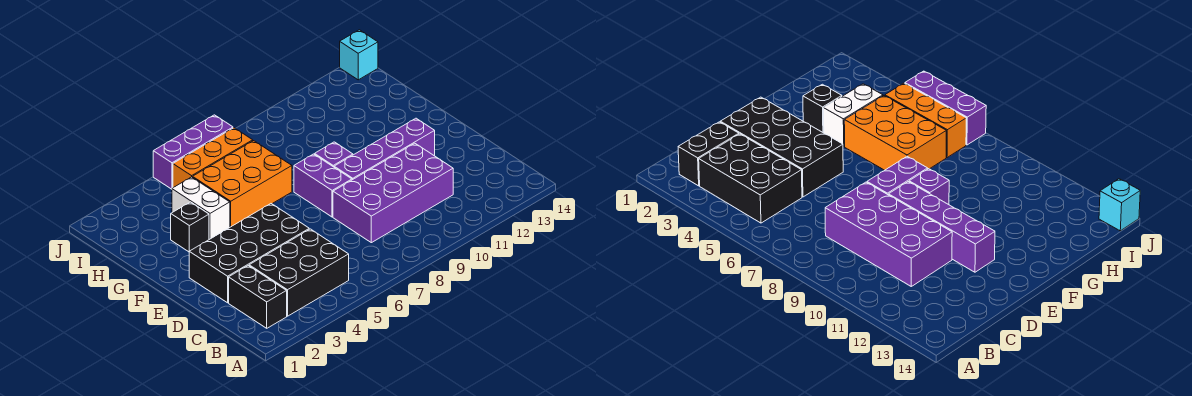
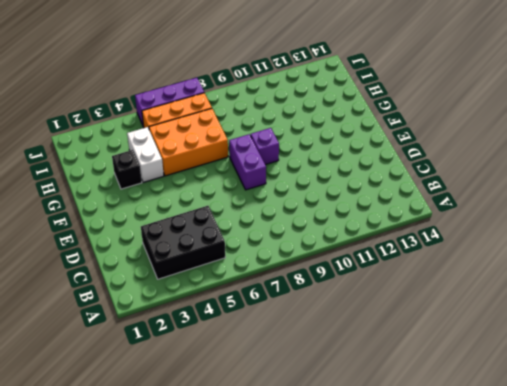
none -> black brick B2:C2 level 1
none -> purple brick C8:D11 level 1
none -> black brick D2:E5 level 1

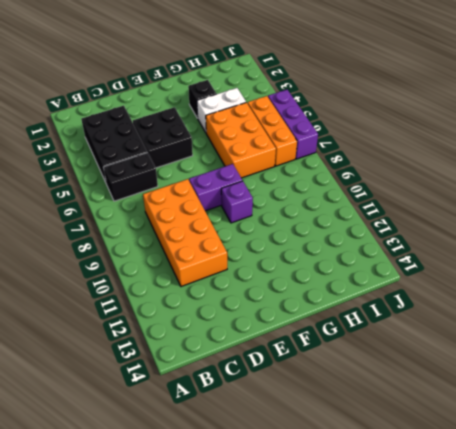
black brick B6:C6 level 1 -> black brick B2:C2 level 1
orange brick C8:D11 level 1 -> purple brick C8:D11 level 1
black brick D4:E5 level 1 -> black brick D2:E5 level 1
none -> purple brick E9:E12 level 1
none -> cyan brick J14 level 1

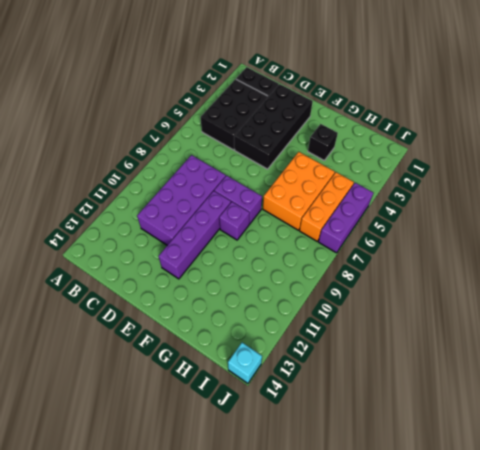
none -> white brick G4:H4 level 1

